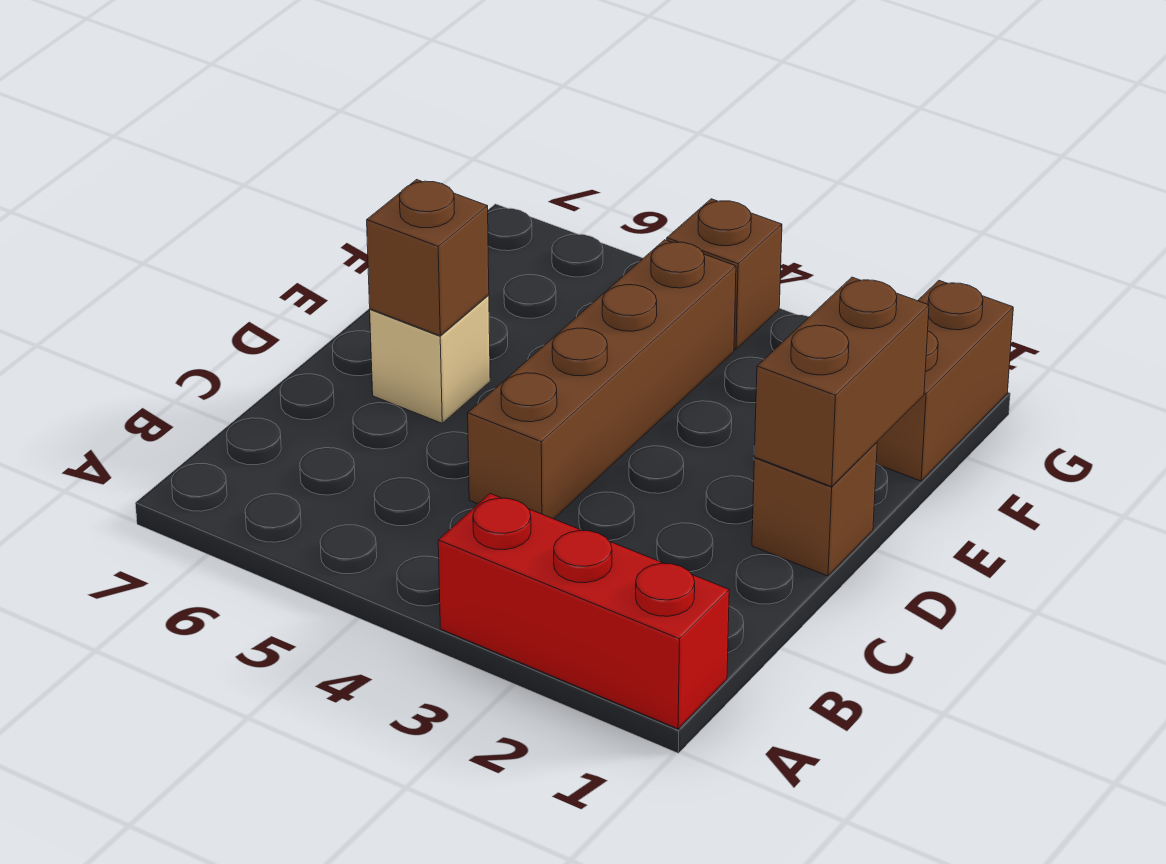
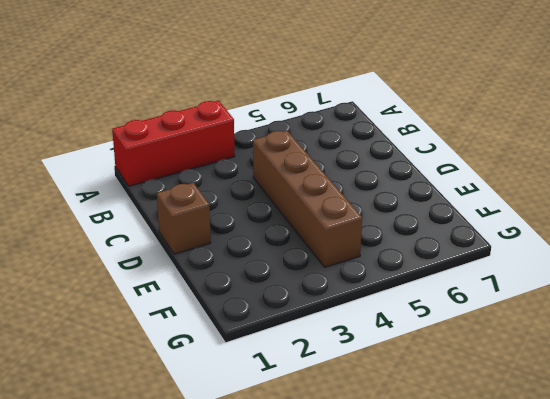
none -> tan brick D6 level 1
none -> brown brick F1:G1 level 1

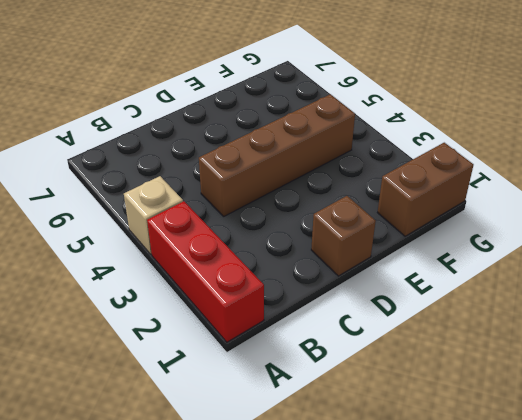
tan brick A4 level 1 -> tan brick D6 level 1
none -> brown brick G4 level 1
none -> brown brick D1:E1 level 2

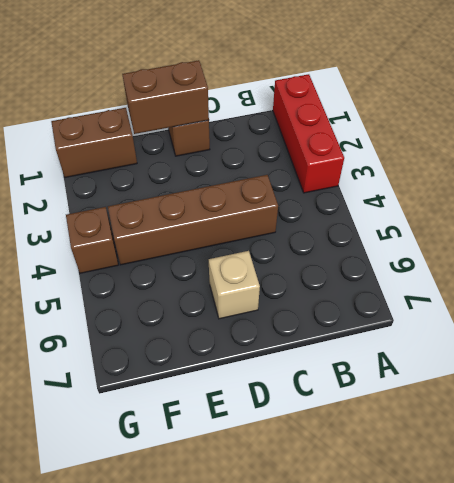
none -> brown brick D6 level 2

